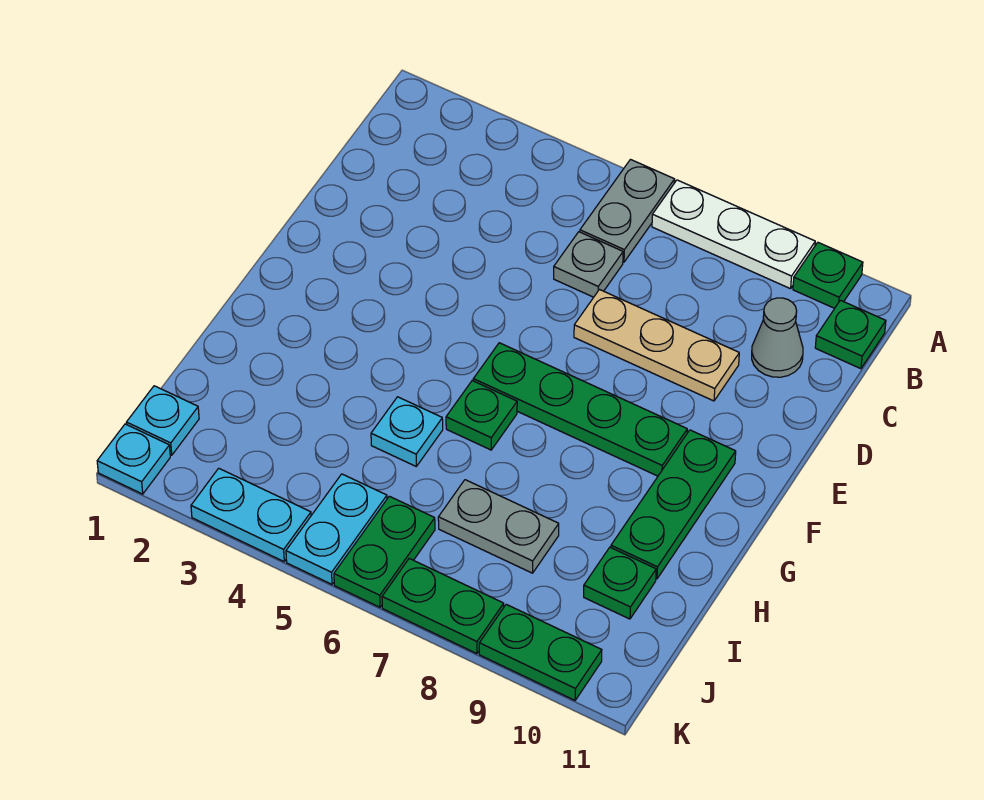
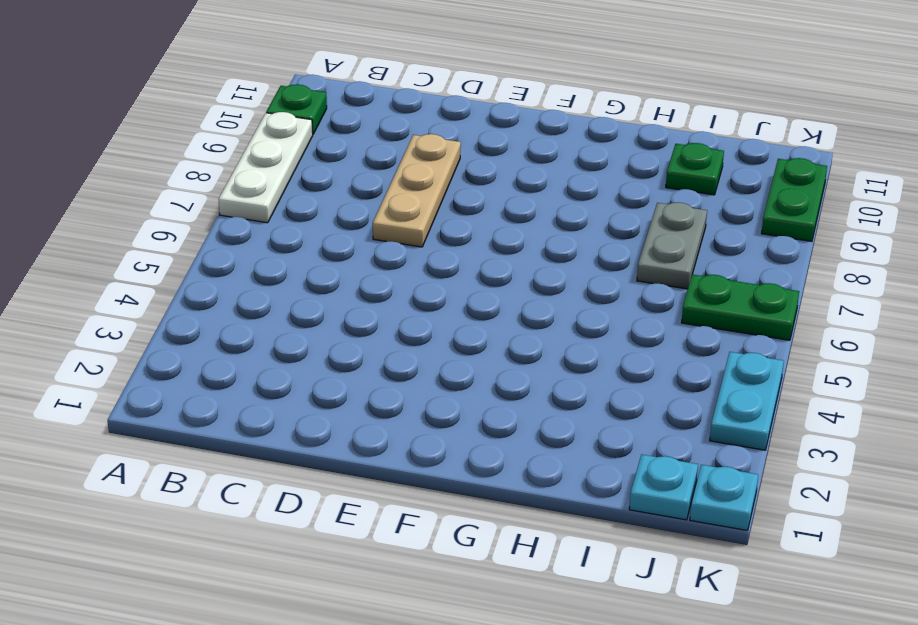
none -> grey plate A6:B6 level 1
none -> green plate B11 level 1
none -> grey plate C6 level 1

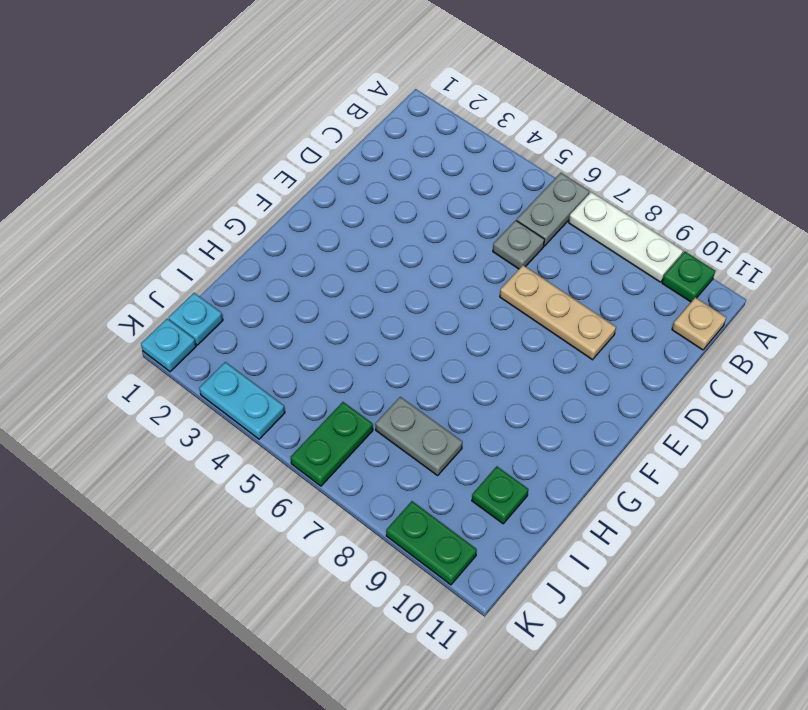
tan plate B11 level 1 -> green plate B11 level 1
none -> grey cone C10 level 1
none -> green plate F6:F9 level 1
none -> green plate F10:H10 level 1

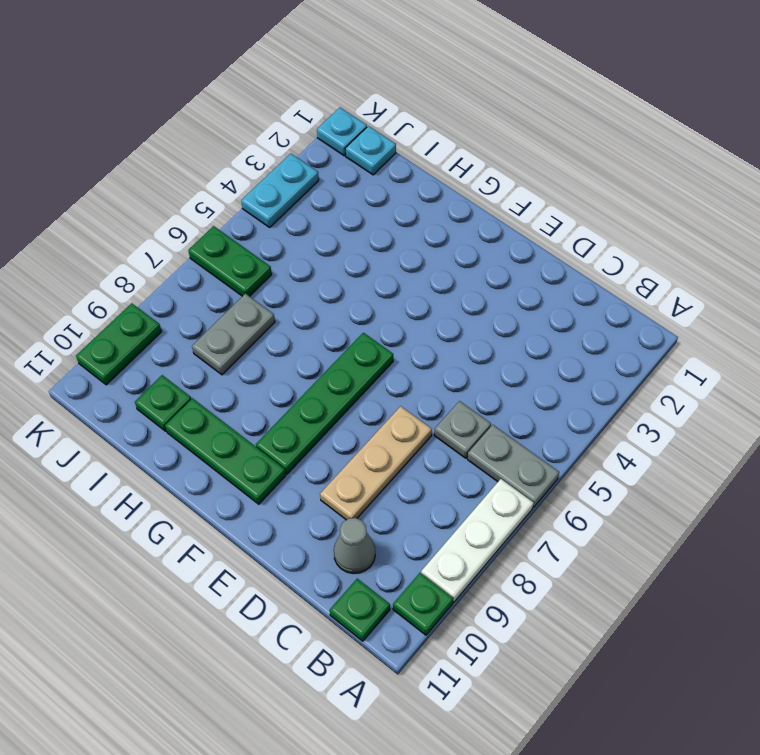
none -> green plate G6 level 1
none -> cyan plate H5 level 1
none -> cyan plate J5:K5 level 1

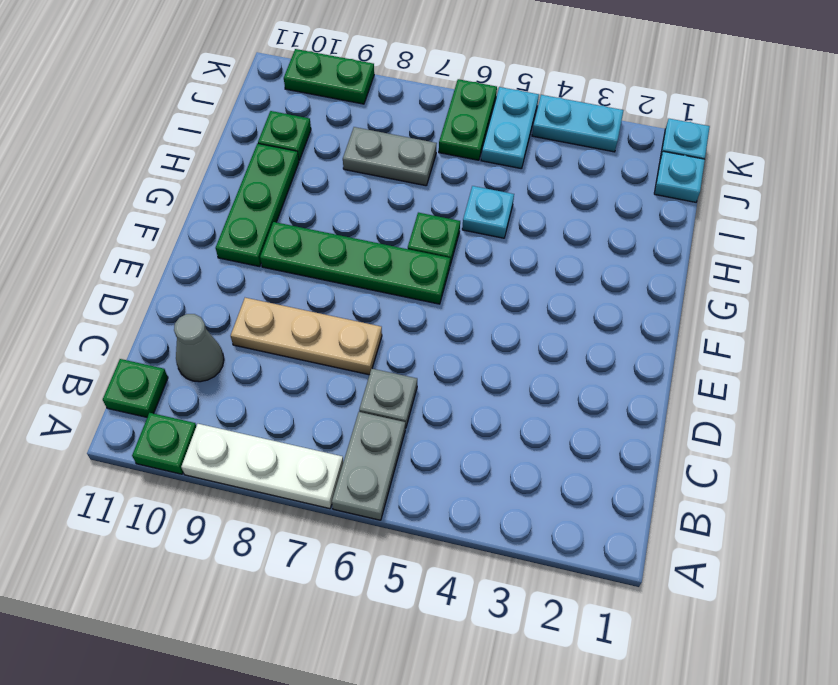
none -> green plate K7:K8 level 1

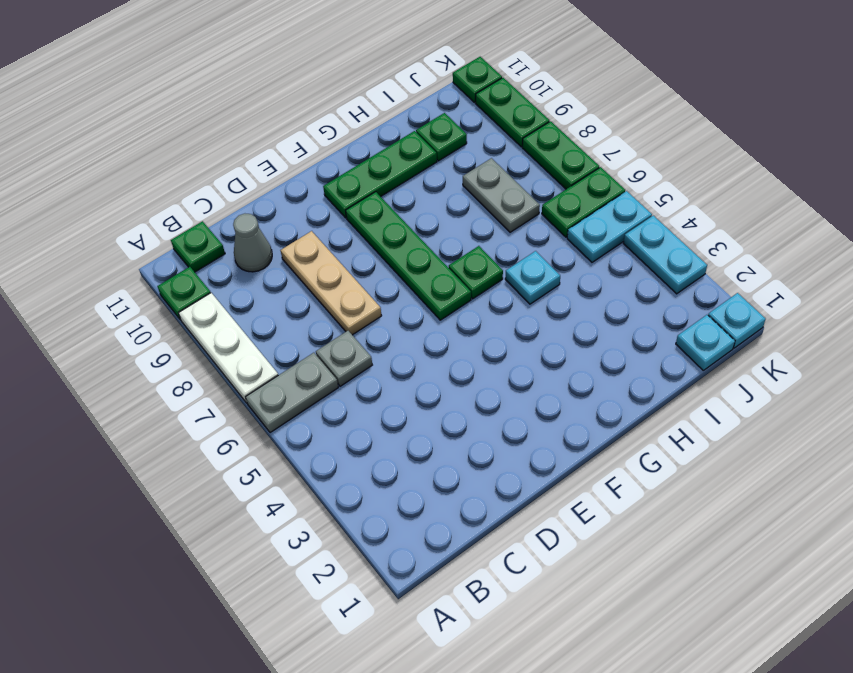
green plate K11 level 1 -> none

